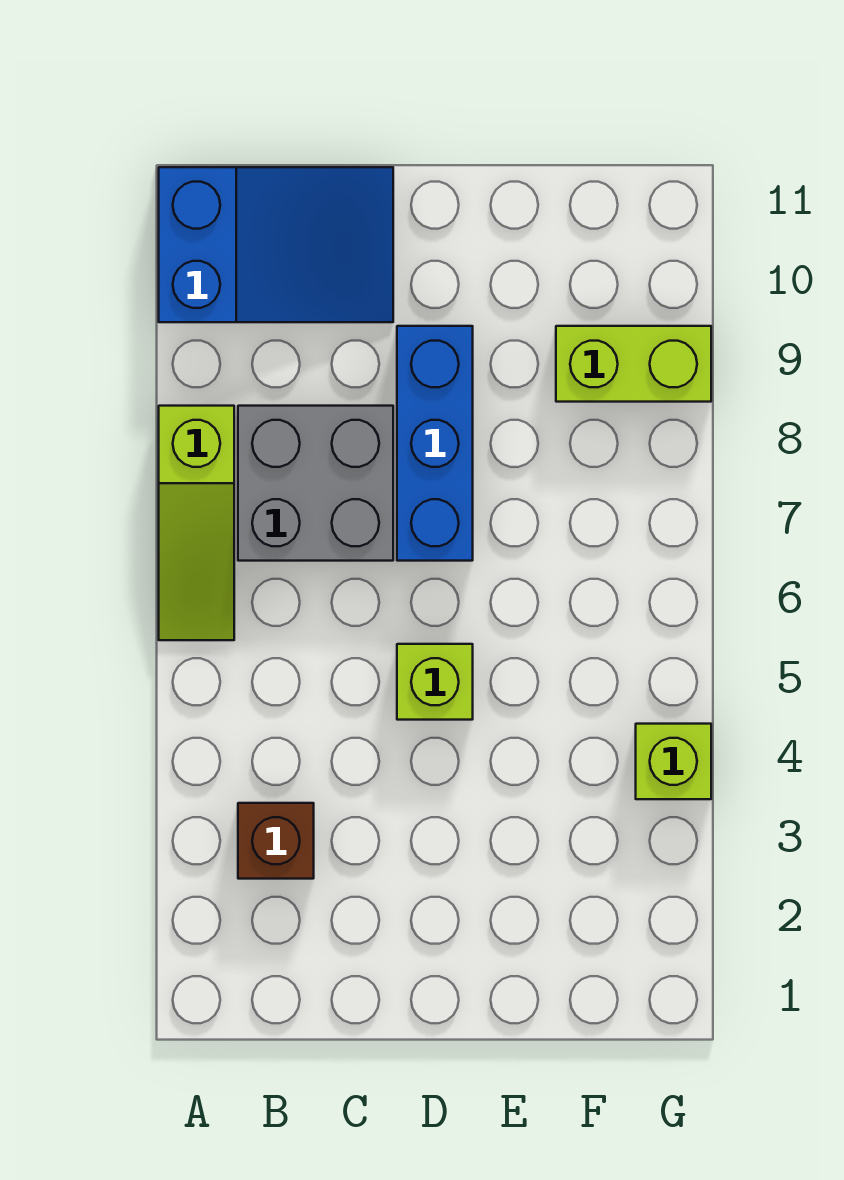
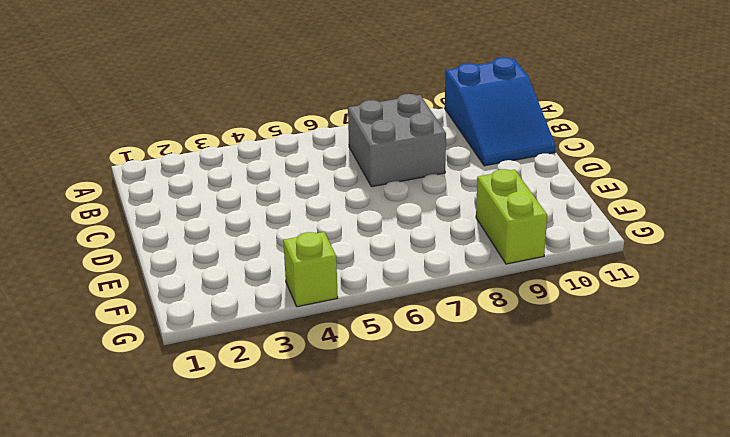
none -> lime slope A6:A8 level 1 top 8
none -> brown brick B3 level 1

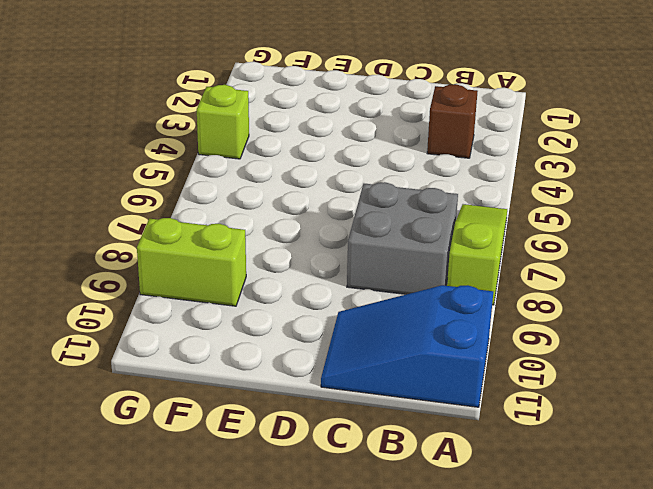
none -> lime brick D5 level 1
none -> blue brick D7:D9 level 1

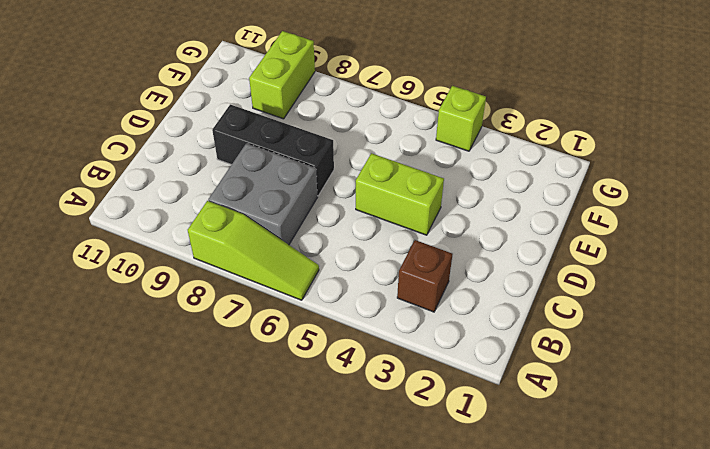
lime brick D4:D5 level 1 -> lime brick D5 level 1
black brick D7:D9 level 1 -> blue brick D7:D9 level 1
none -> blue slope A10:C11 level 1 top A

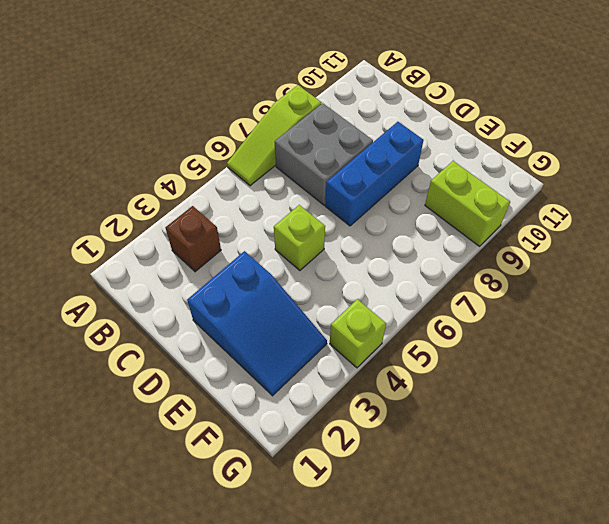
blue slope D2:F3 level 1 top D -> blue slope A10:C11 level 1 top A

